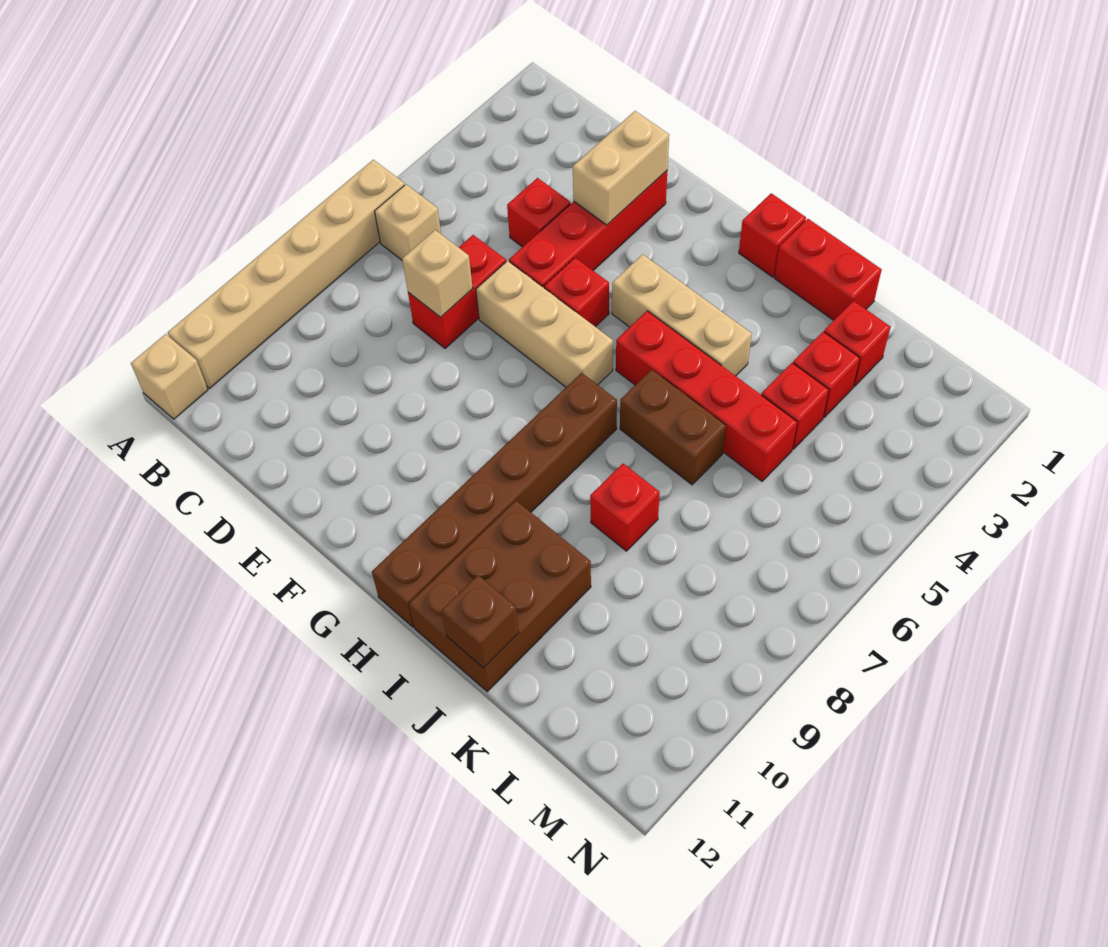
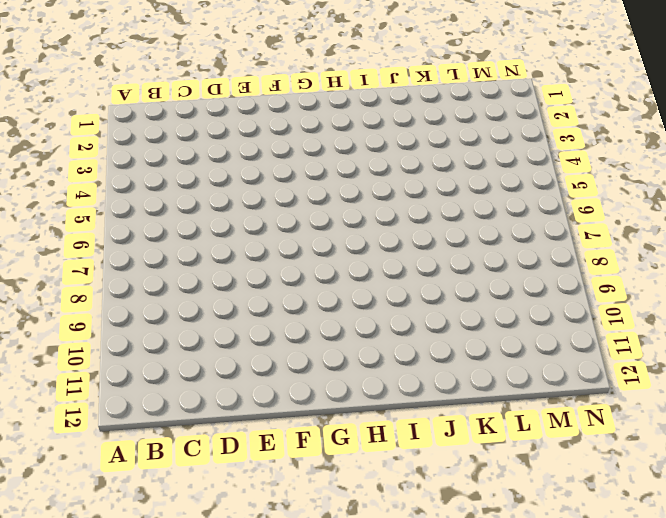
none -> tan brick A6:A11 level 1
none -> tan brick A12 level 1
none -> tan brick B6 level 1

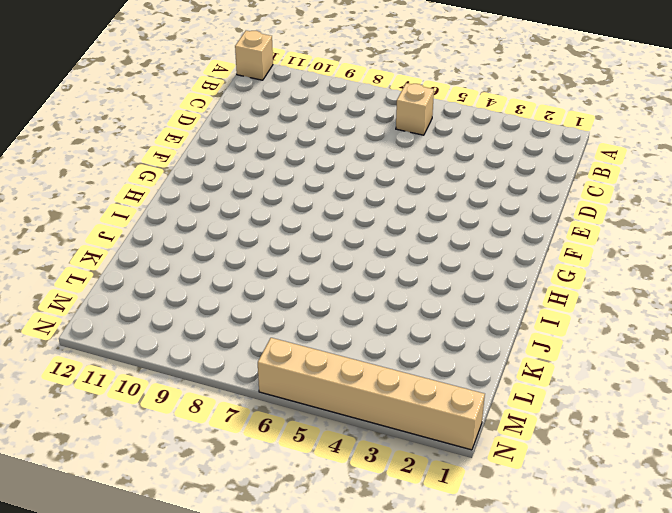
tan brick N1:N6 level 1 -> tan brick A6:A11 level 1
none -> red brick D4 level 1
none -> red brick D6:D7 level 1
none -> red brick E2:E5 level 1

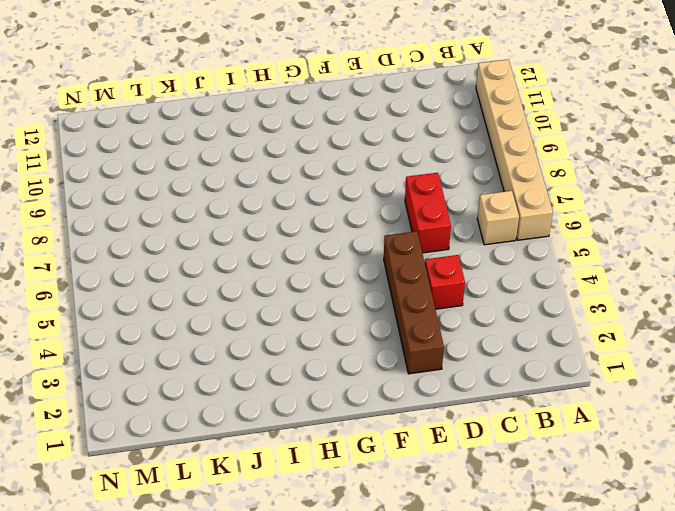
brown brick E2:E5 level 1 -> red brick E2:E5 level 1
none -> tan brick A12 level 1
none -> tan brick E6:G6 level 1
none -> red brick F5 level 1

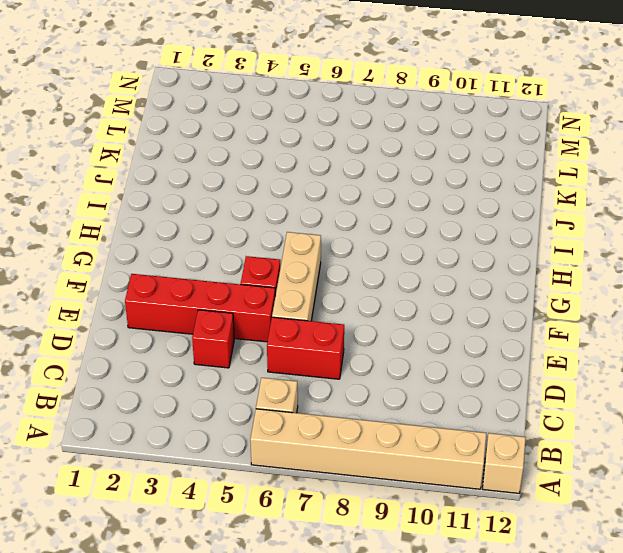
none -> tan brick G4:I4 level 1
none -> red brick H1 level 1
none -> red brick H5:K5 level 1

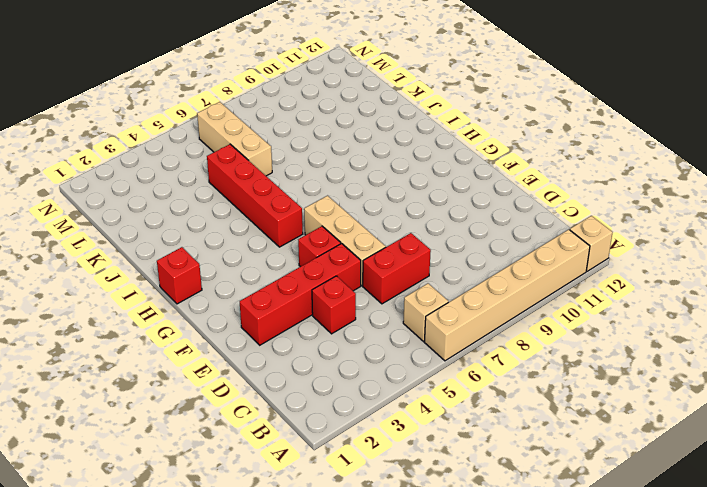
tan brick K6:M6 level 1 -> tan brick G4:I4 level 1
none -> brown brick H7:H12 level 1
none -> red brick I1:J1 level 1
none -> brown brick I6:J6 level 1

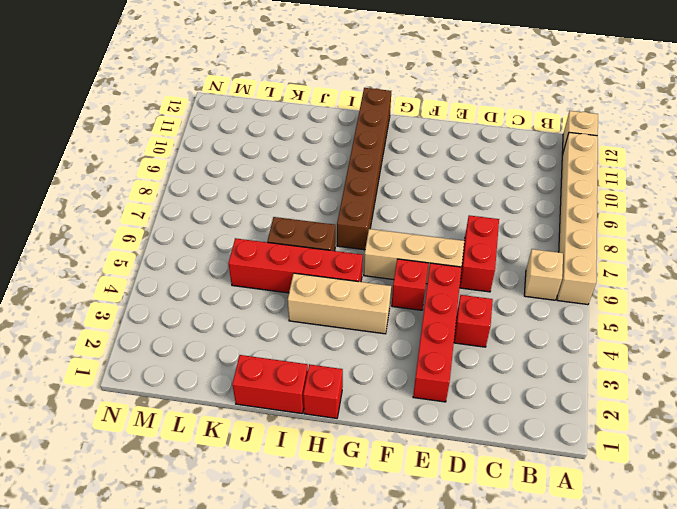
none -> brown brick I10:J12 level 1
none -> red brick J8 level 1
none -> red brick K2 level 1

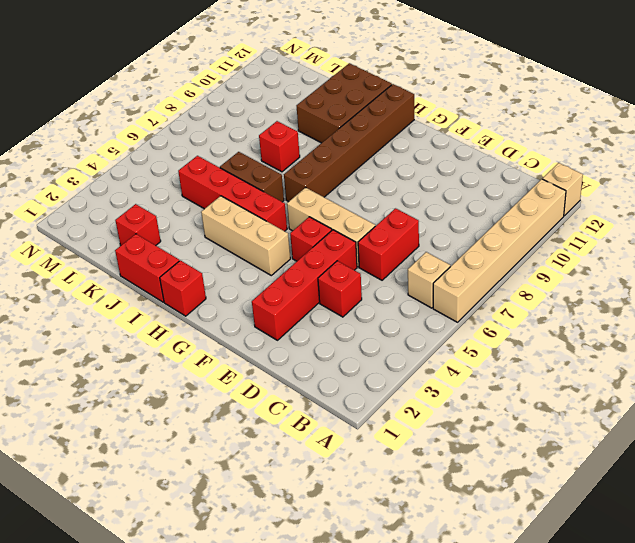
none -> red brick K3 level 1
none -> red brick K4 level 1
none -> tan brick D7 level 2

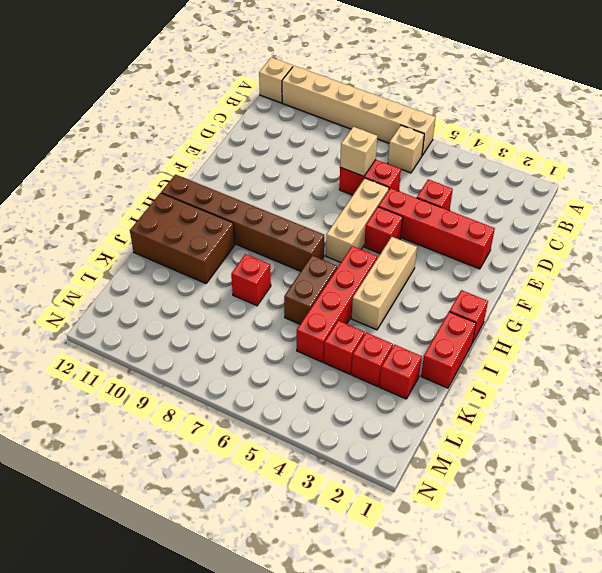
none -> tan brick E2:E3 level 2
none -> brown brick J12 level 2

